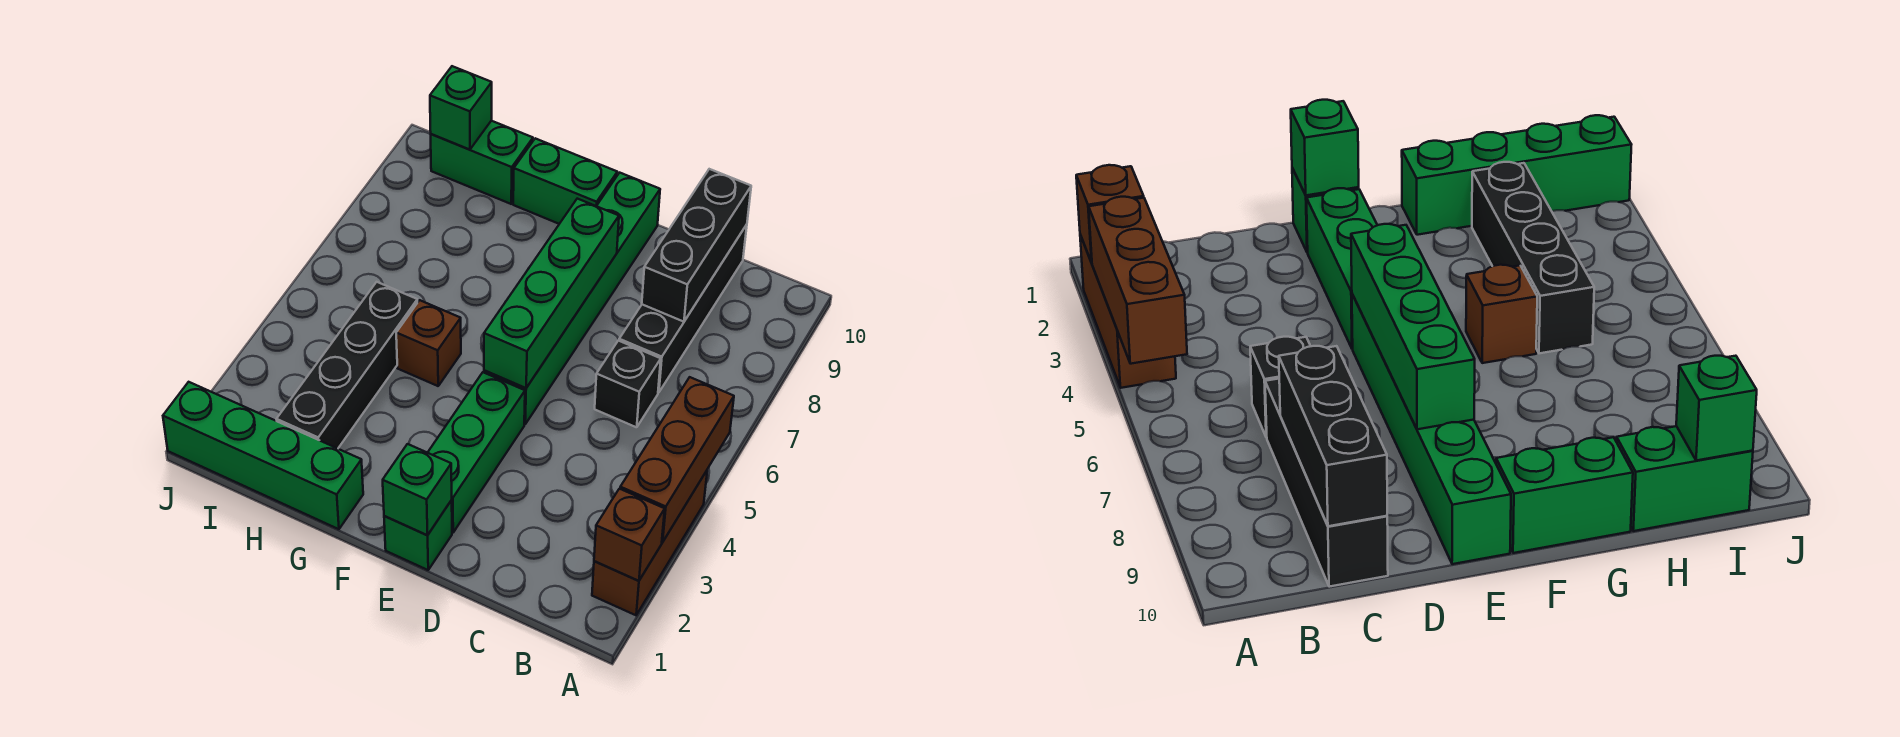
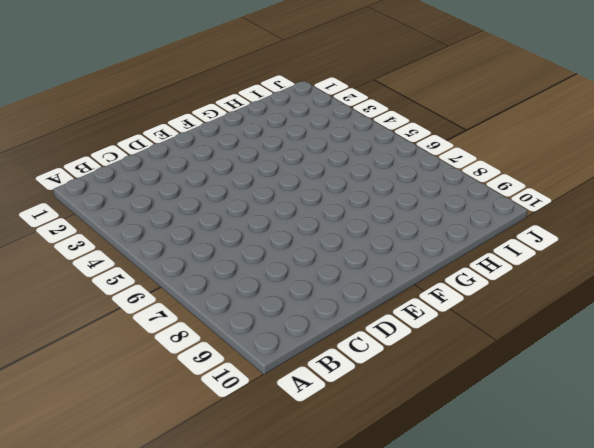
none -> brown brick A2:A4 level 1
none -> black brick C6 level 1
none -> black brick C7:C10 level 1

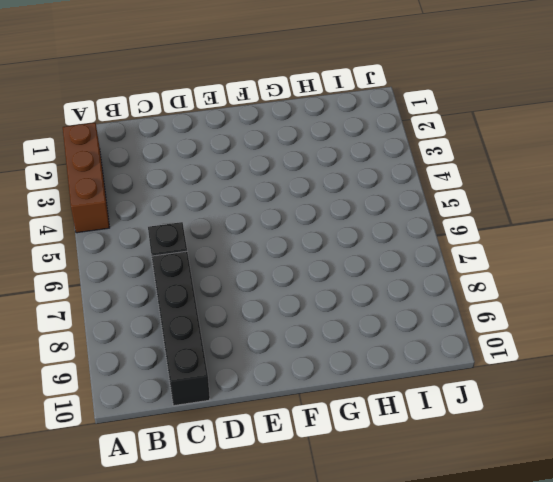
none -> green brick E1 level 1
none -> green brick E2:E4 level 1
none -> green brick E5:E10 level 1

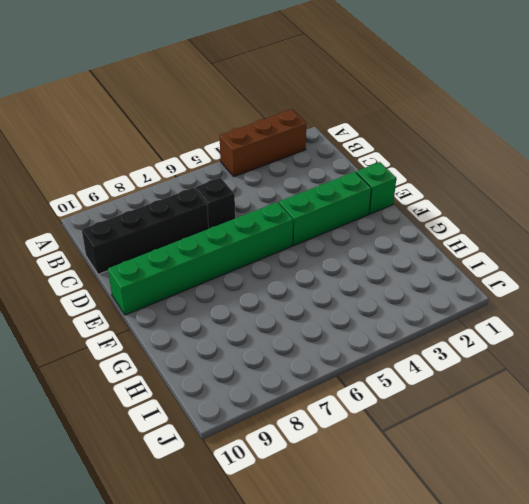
none -> green brick F10:G10 level 1
none -> green brick G1:J1 level 1
none -> brown brick G5 level 1

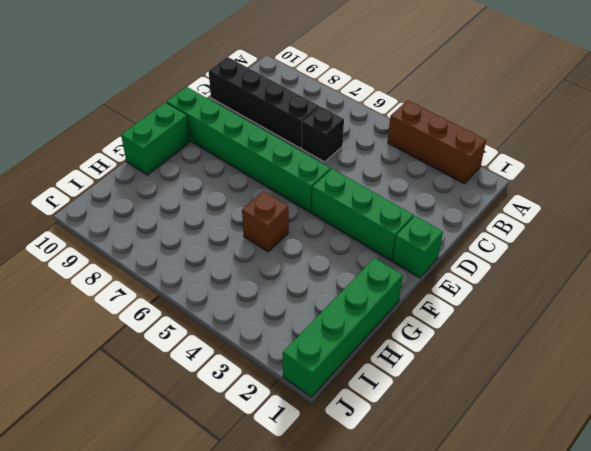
none -> black brick H2:H5 level 1
none -> green brick H10:I10 level 1
none -> brown brick A2 level 2

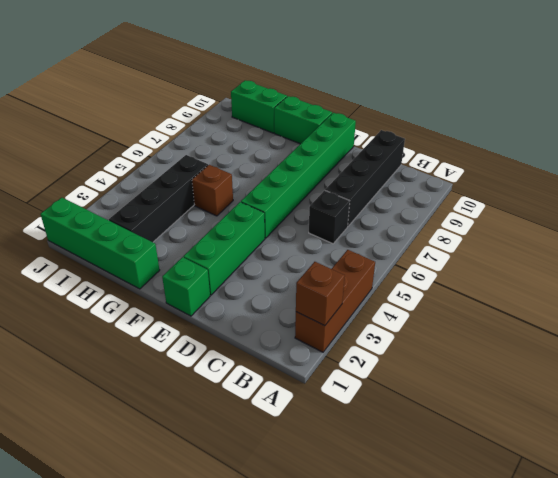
none -> brown brick A3:A5 level 2
none -> black brick C8:C10 level 2
none -> green brick E1 level 2

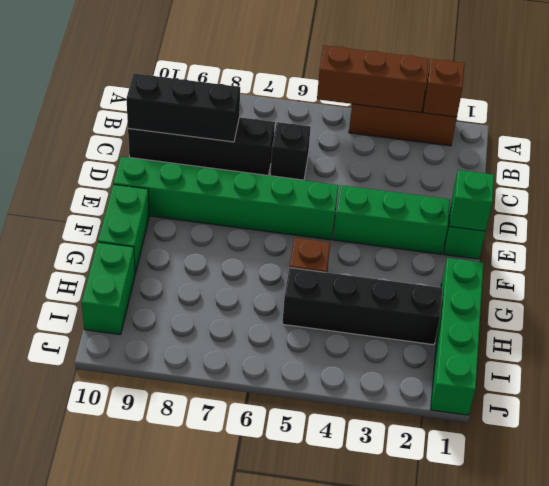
none -> green brick E5:E8 level 2
none -> green brick I10 level 2

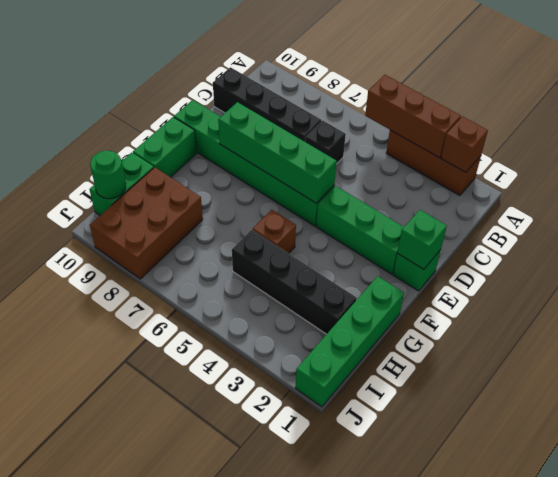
brown brick H8:J9 level 1 -> none
green round brick I10 level 2 -> green brick I10 level 2
none -> black brick C8:C10 level 2

